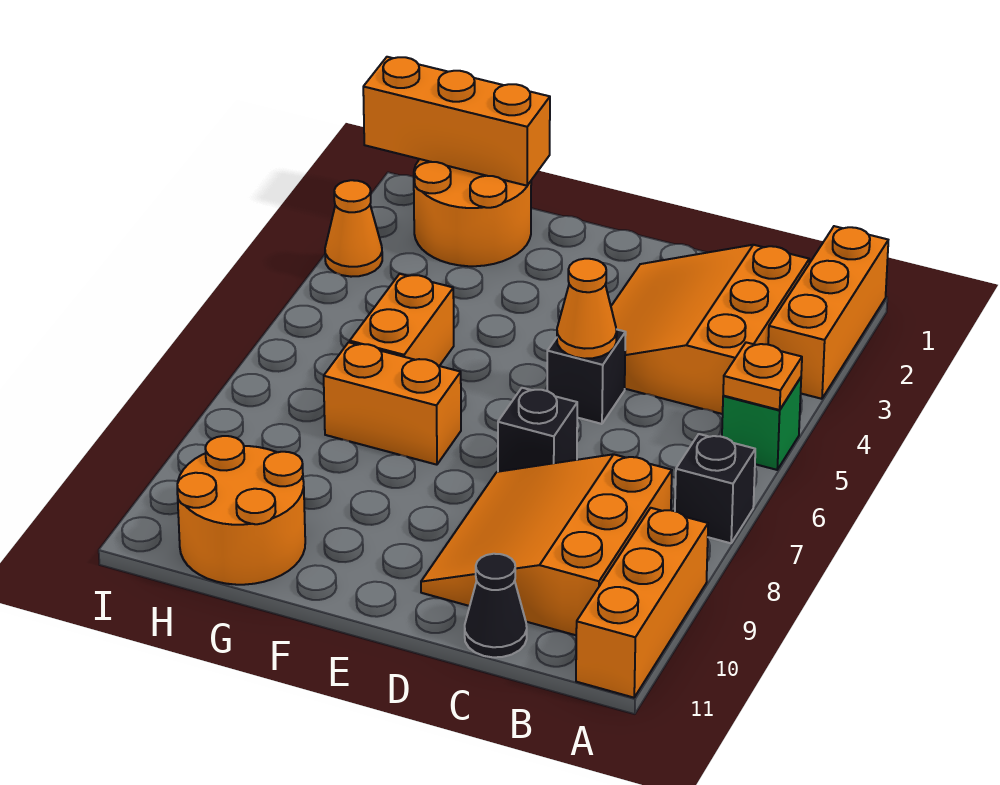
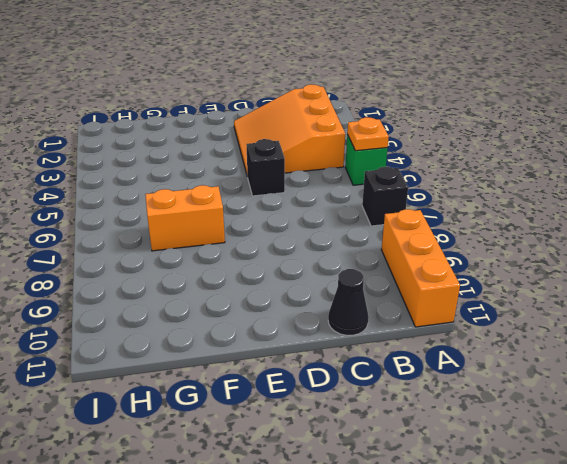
none -> orange brick A1:A3 level 1
none -> orange slope B8:D10 level 1 top B
none -> black brick D7 level 1

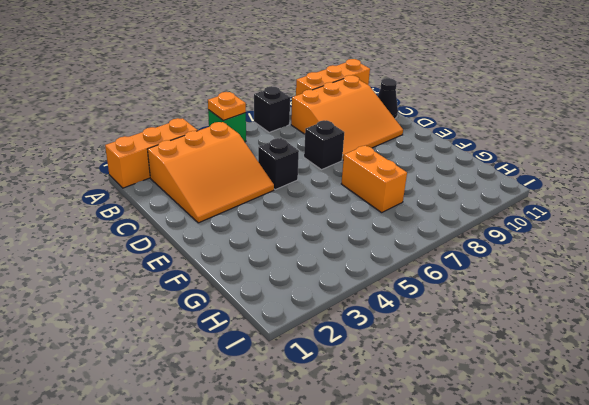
none -> orange round brick G1:H2 level 1
none -> orange brick G5:G6 level 1
none -> orange round brick G10:H11 level 1

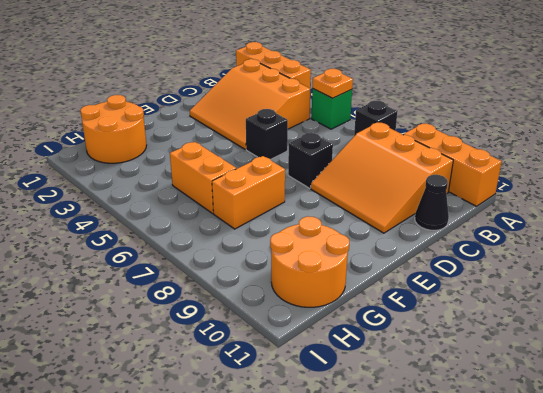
none -> orange cone I3 level 1
none -> orange cone D5 level 2
none -> orange brick G1:I1 level 2

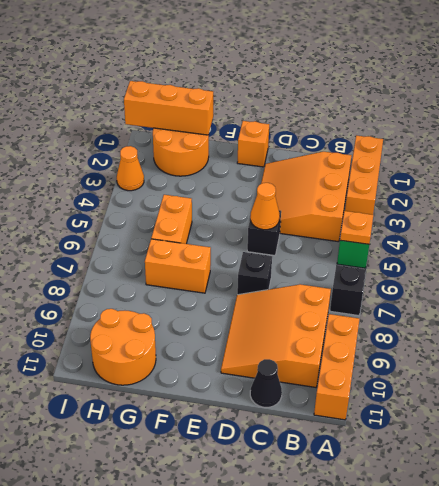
orange brick E1 level 1 -> none

